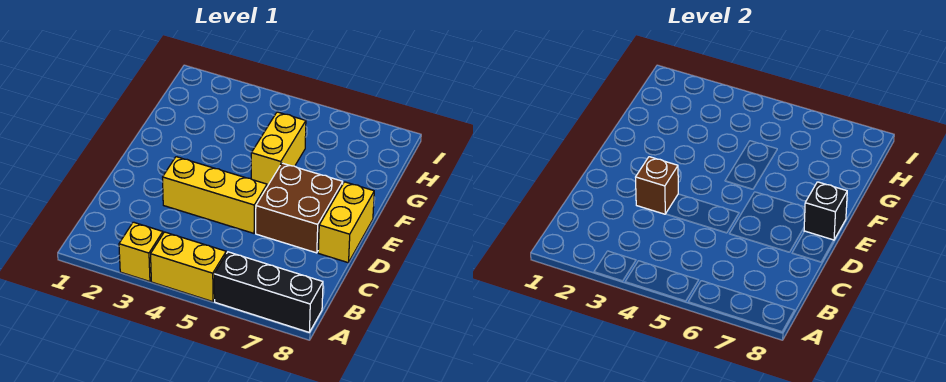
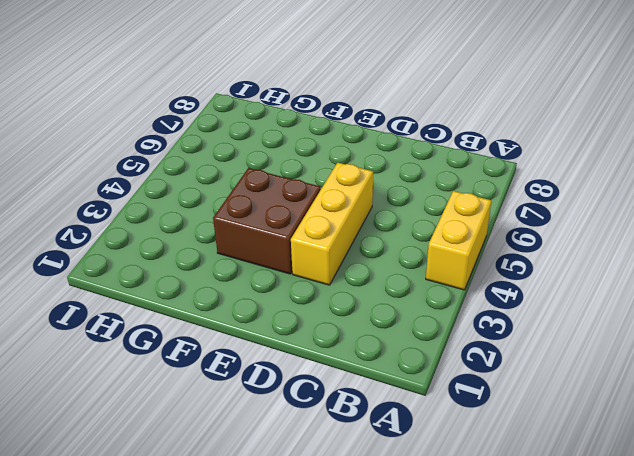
brown brick E3:F4 level 1 -> brown brick D6:E7 level 1
none -> yellow brick A3 level 1
none -> black brick A6:A8 level 1

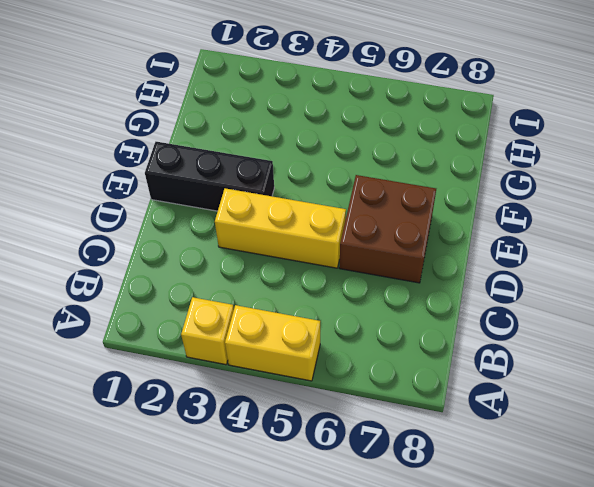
black brick E1:E3 level 1 -> black brick A6:A8 level 1
none -> yellow brick D8:E8 level 1
none -> yellow brick F5:G5 level 1

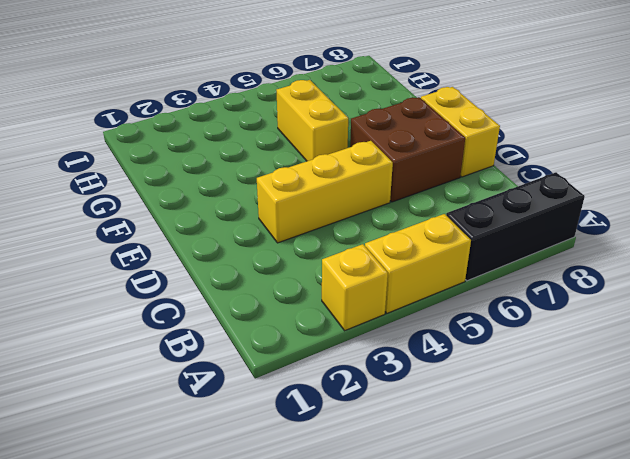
none -> brown brick D3 level 2
none -> black brick E8 level 2

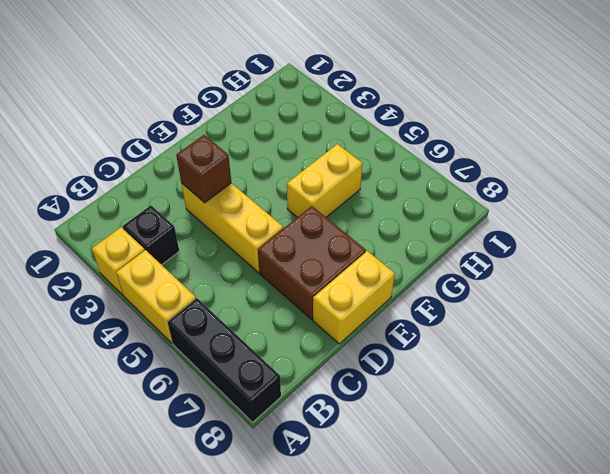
black brick B3 level 1 -> black brick E8 level 2

